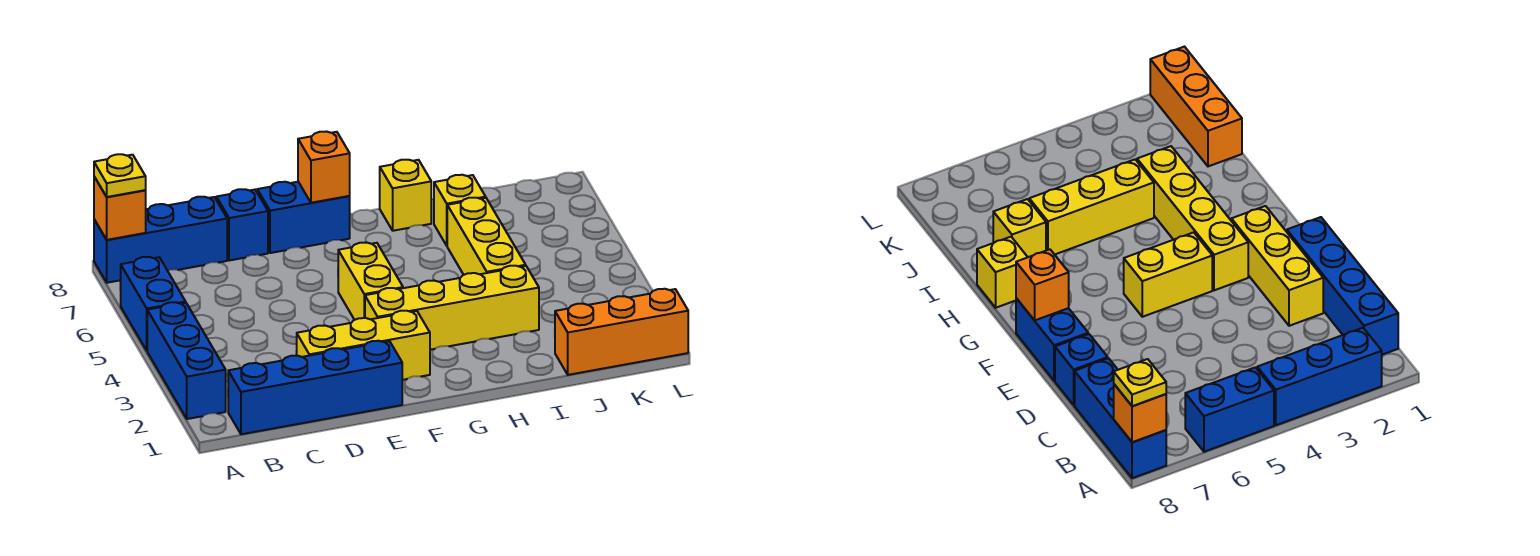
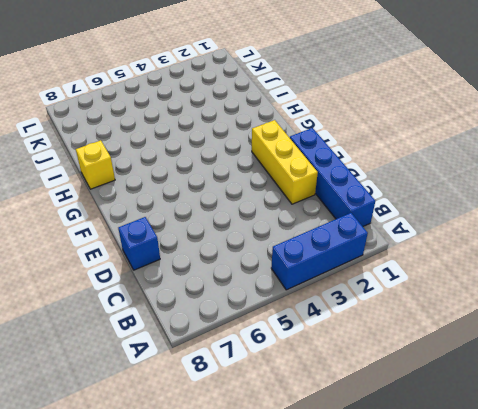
none -> blue brick A5:A6 level 1
none -> blue brick A8:C8 level 1
none -> blue brick E8:F8 level 1

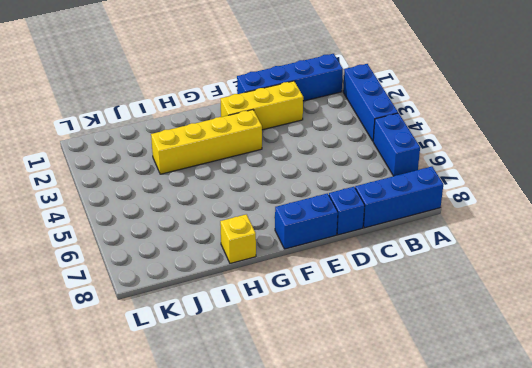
none -> yellow brick F4:F5 level 1
none -> yellow brick I4:I6 level 1
none -> yellow brick I7 level 1

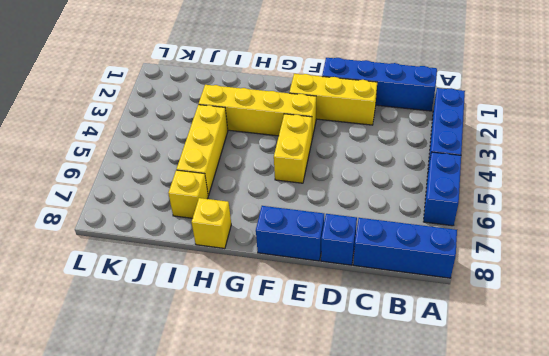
none -> orange brick J1:L1 level 1
none -> orange brick A8 level 2
none -> orange brick F8 level 2

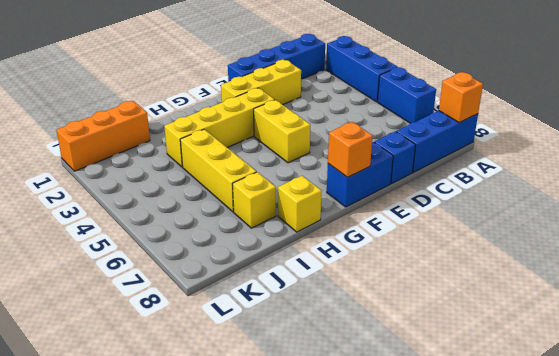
none -> yellow plate A8 level 3

